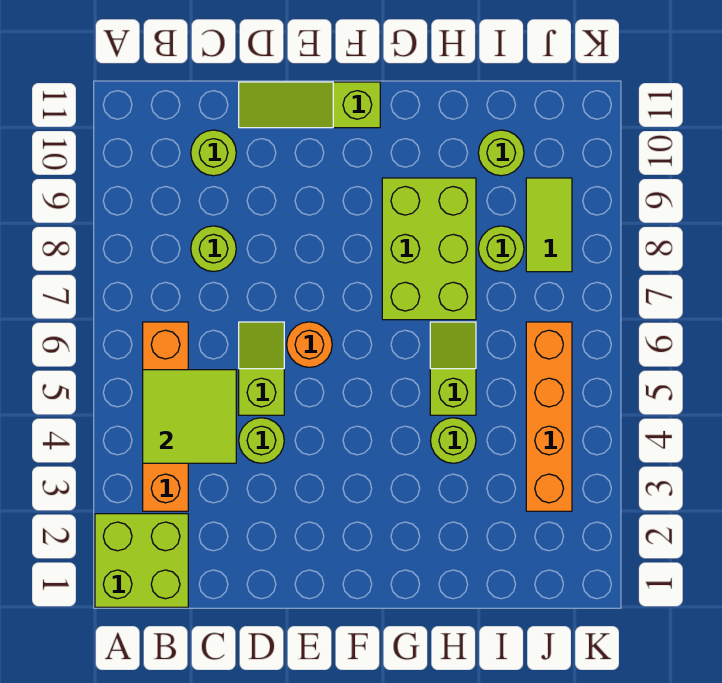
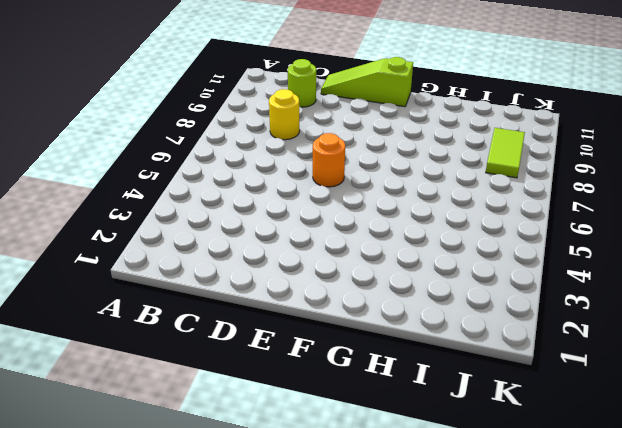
yellow round brick C8 level 1 -> lime round brick C8 level 1
none -> lime brick A1:B2 level 1
none -> orange brick B3:B6 level 1
none -> lime round brick D4 level 1

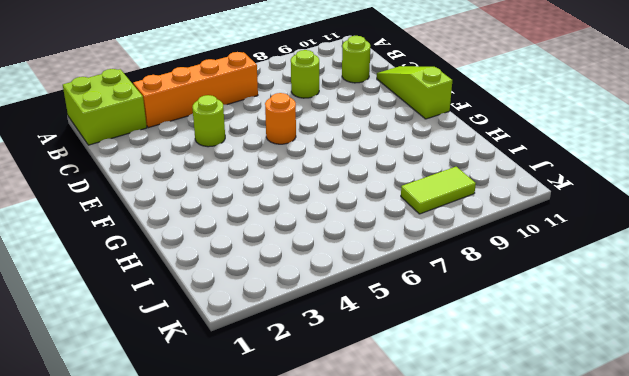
none -> lime slope D5:D6 level 1 top 5
none -> lime brick G7:H9 level 1
none -> lime round brick H4 level 1

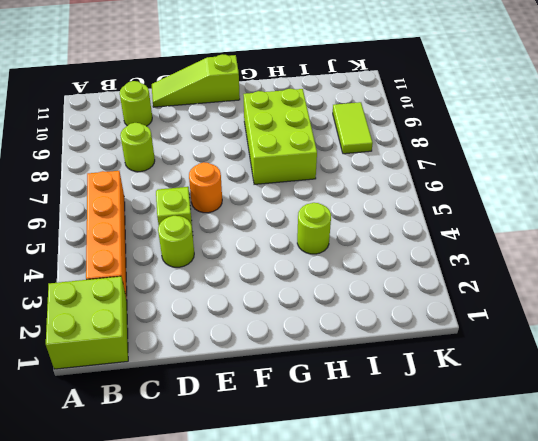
none -> lime slope H5:H6 level 1 top 5
none -> lime round brick I8 level 1
none -> lime round brick I10 level 1

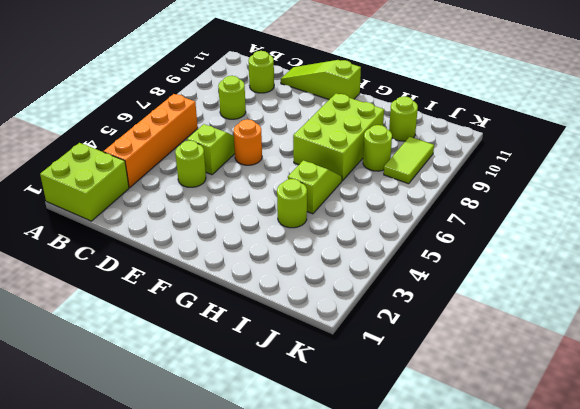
none -> orange brick J3:J6 level 1
none -> lime tile B4:C5 level 2

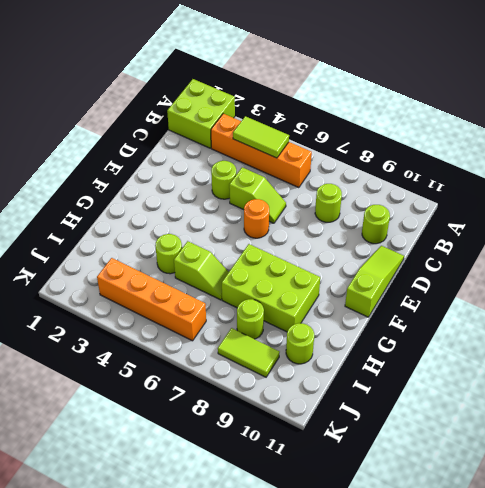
lime tile B4:B5 level 2 -> lime tile B4:C5 level 2

